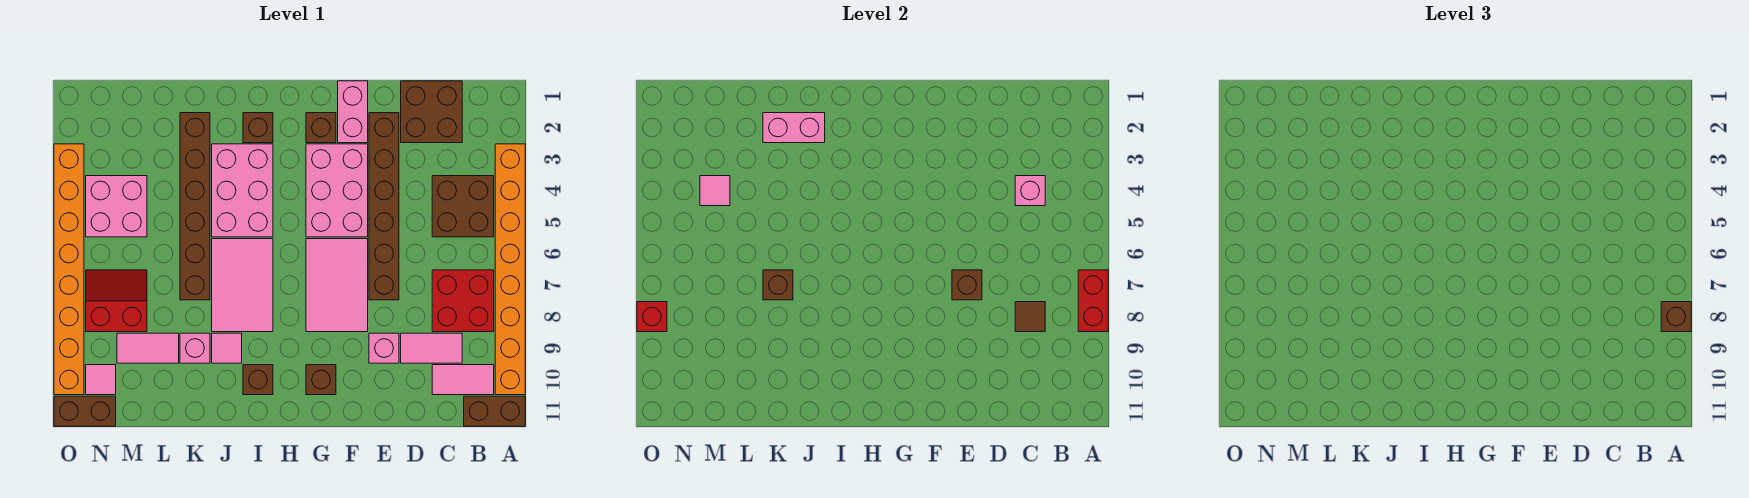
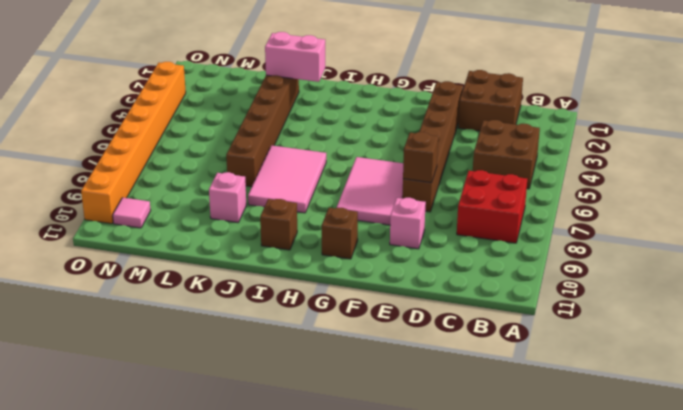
none -> orange brick A3:A10 level 1
none -> brown brick A11:B11 level 1
none -> pink tile B10:C10 level 1
none -> pink tile C9:D9 level 1

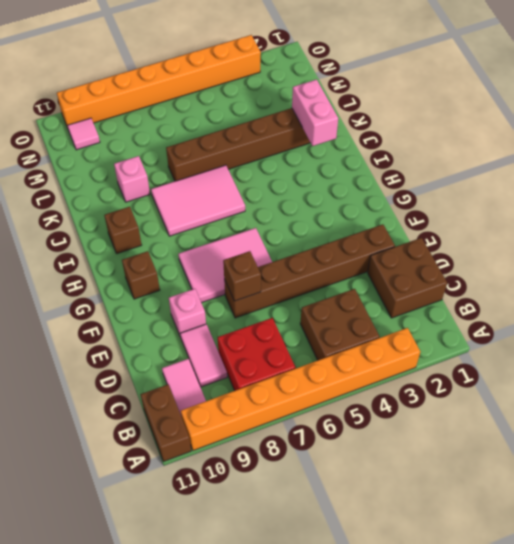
none -> pink brick F1:F2 level 1
none -> pink brick F3:G5 level 1
none -> brown brick G2 level 1
none -> brown brick I2 level 1

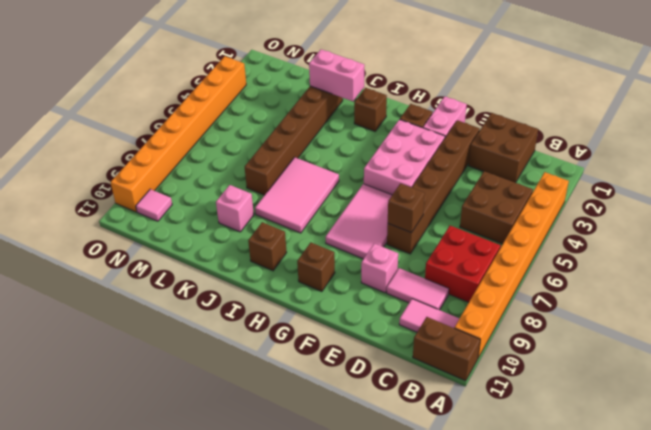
none -> pink brick I3:J5 level 1
none -> pink tile J9 level 1
none -> pink tile L9:M9 level 1
none -> pink brick M4:N5 level 1

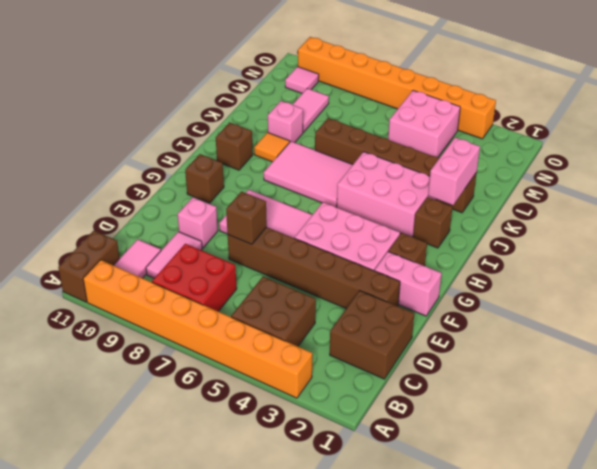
orange tile J9 level 1 -> pink tile J9 level 1
none -> red slope M7:N8 level 1 top 8
none -> brown brick N11:O11 level 1
none -> red brick A7:A8 level 2
none -> pink brick C4 level 2

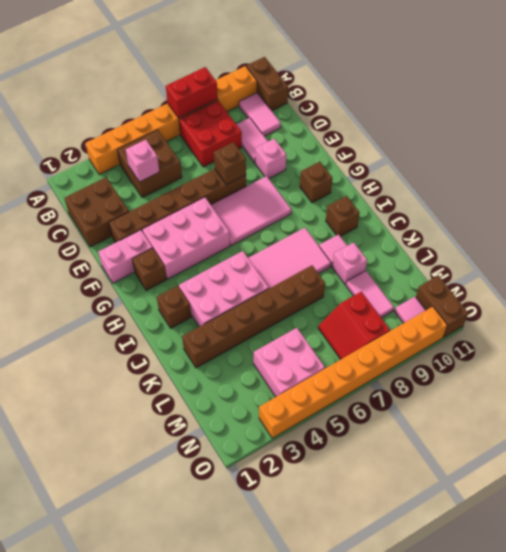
none -> brown tile C8 level 2
none -> pink brick J2:K2 level 2
none -> brown brick K7 level 2
none -> pink tile M4 level 2

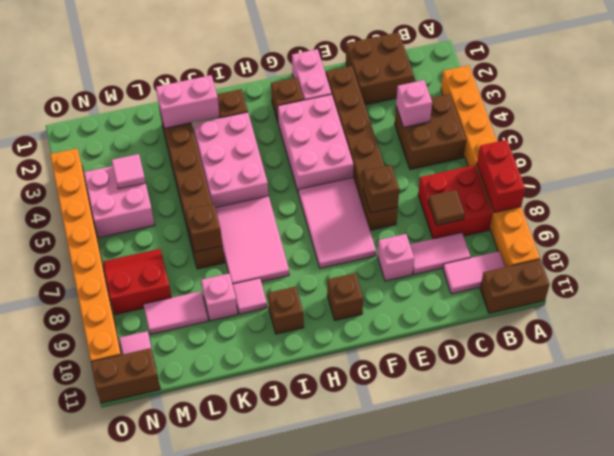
none -> red brick O8 level 2
none -> brown brick A8 level 3

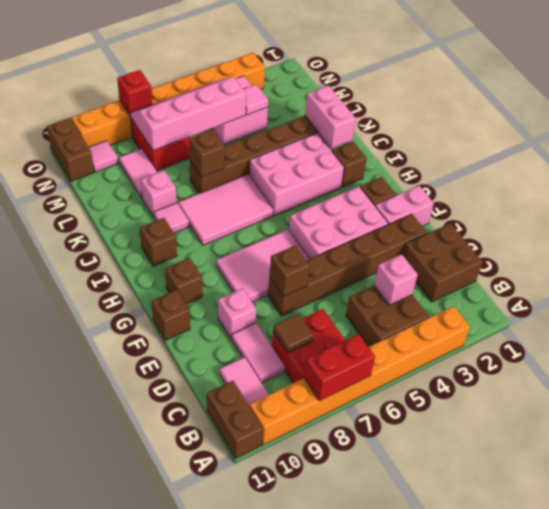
brown brick F11 level 1 -> brown brick A8 level 3
pink slope M5:N8 level 2 top M -> none

